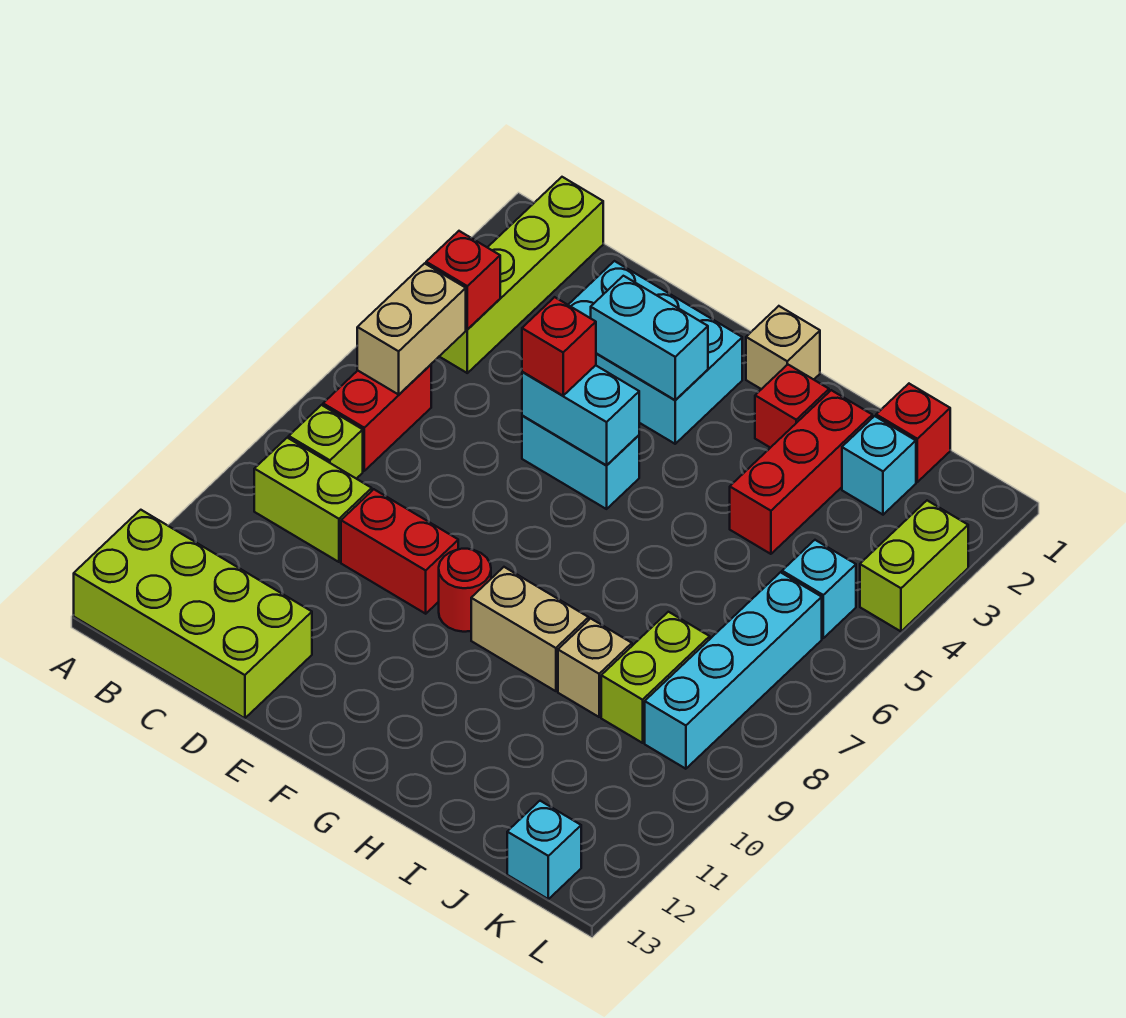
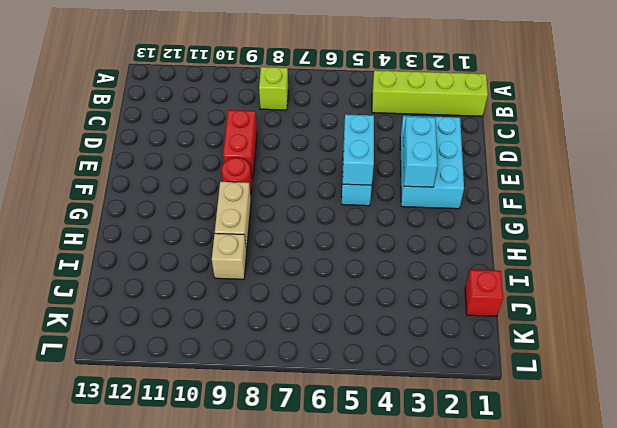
none -> lime brick A12:D13 level 1
none -> red brick B6:B7 level 1
none -> lime brick B9:C9 level 1

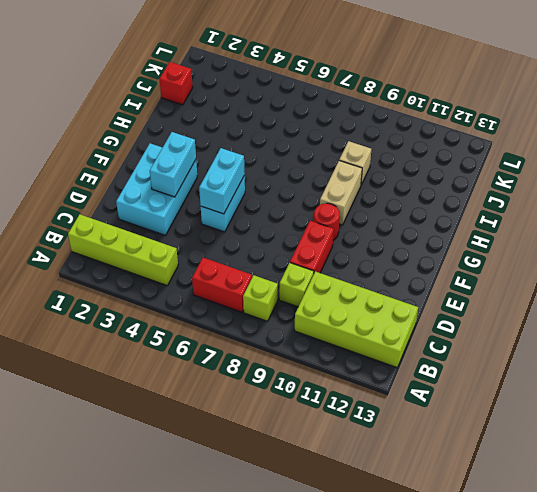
lime brick B10:C13 level 1 -> lime brick A12:D13 level 1
lime brick C9 level 1 -> lime brick B9:C9 level 1
none -> tan brick G1 level 1
none -> red brick H2 level 1
none -> red brick I2:I4 level 1

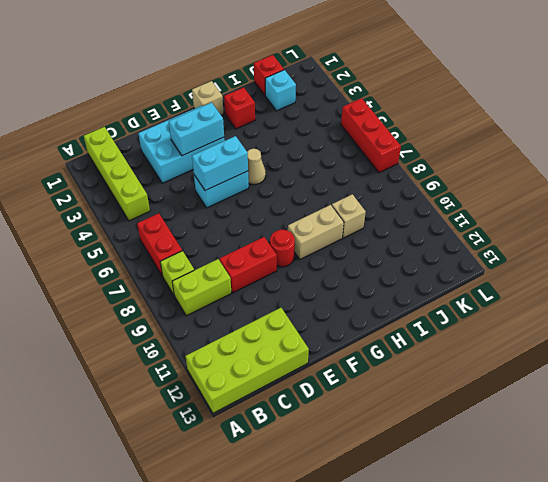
tan cone G5 level 1 -> none
red brick L5:L7 level 1 -> red brick I2:I4 level 1
none -> lime brick J8:J9 level 1
none -> cyan brick K5 level 1
none -> cyan brick K6:K9 level 1

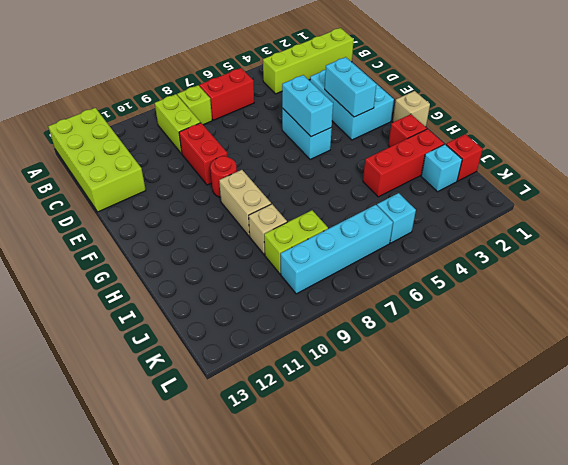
none -> cyan brick K13 level 1
none -> lime brick L3:L4 level 1
none -> red brick B4 level 2

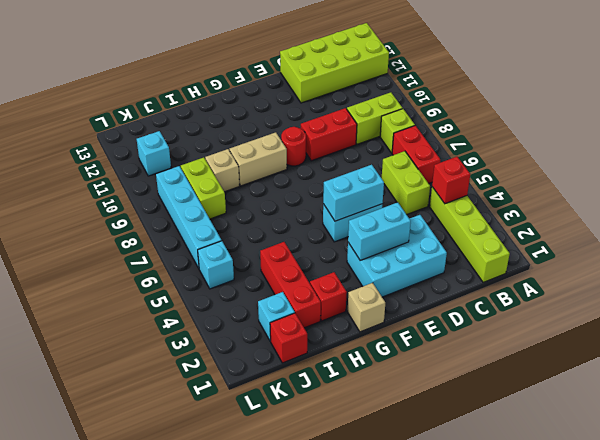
lime brick C5:C6 level 1 -> lime brick L3:L4 level 1
cyan brick K11 level 1 -> cyan brick K13 level 1
none -> tan brick B5:B6 level 2
none -> red brick E5 level 3

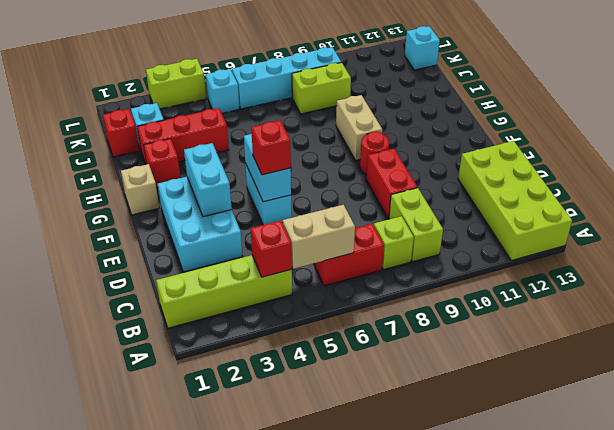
none -> tan brick I9 level 1

